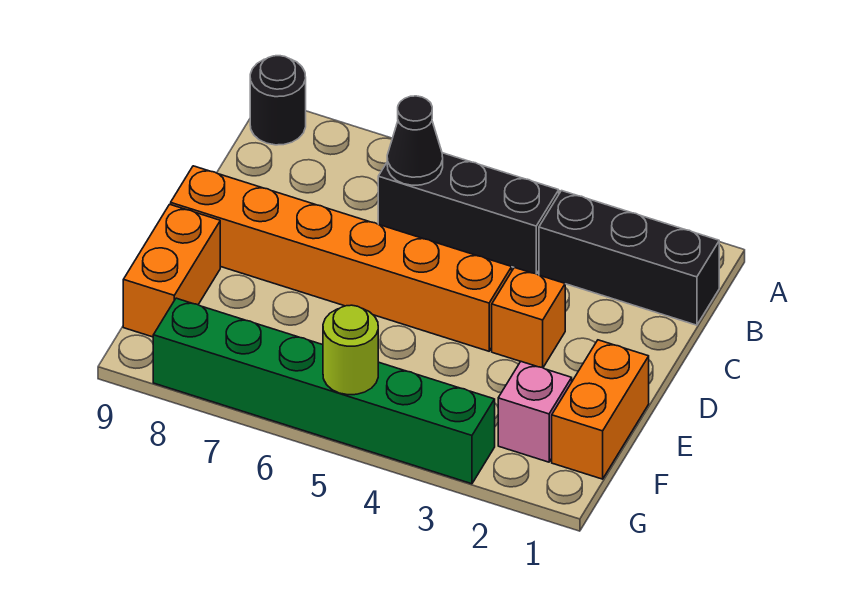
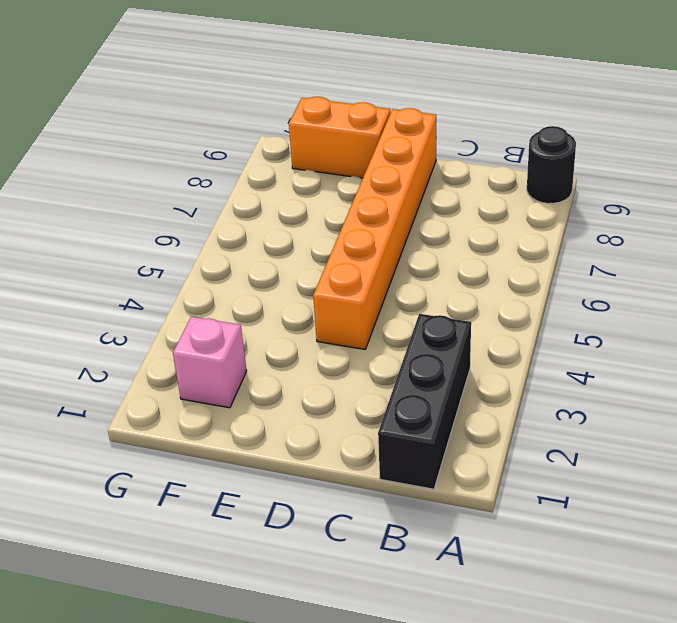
none -> black brick B4:B6 level 1
none -> orange brick D3 level 1

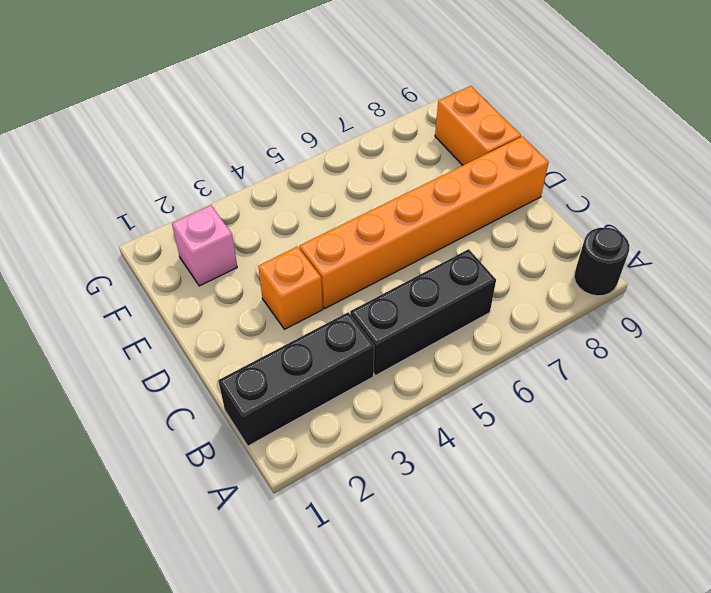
none -> orange brick E1:F1 level 1
none -> green brick G3:G8 level 1

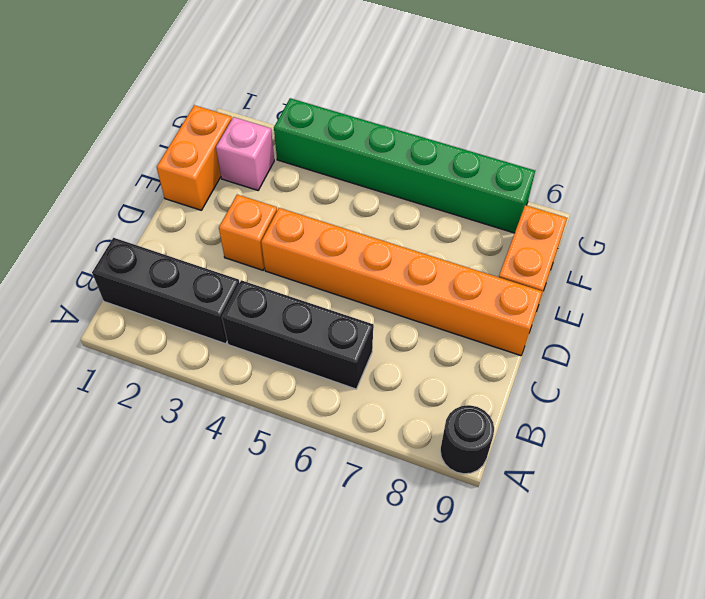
none -> black cone B6 level 2
none -> lime round brick G5 level 2

